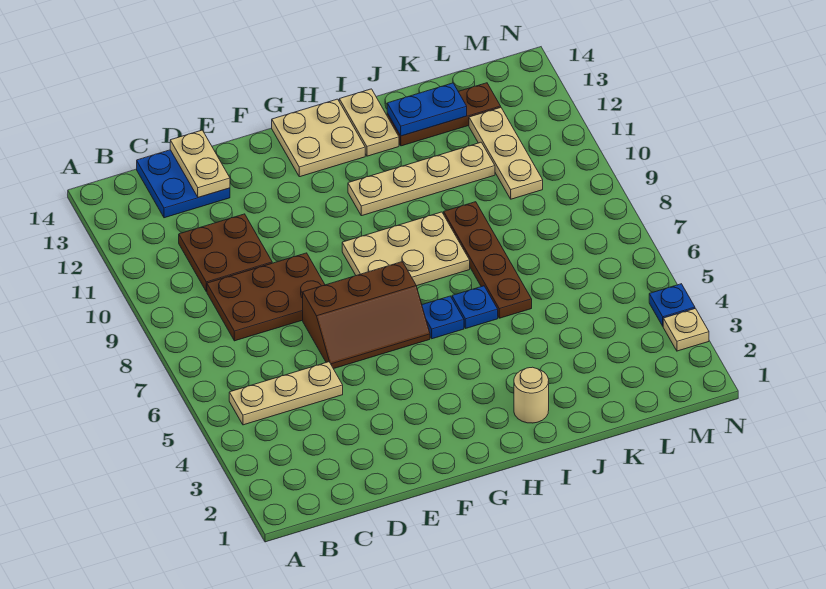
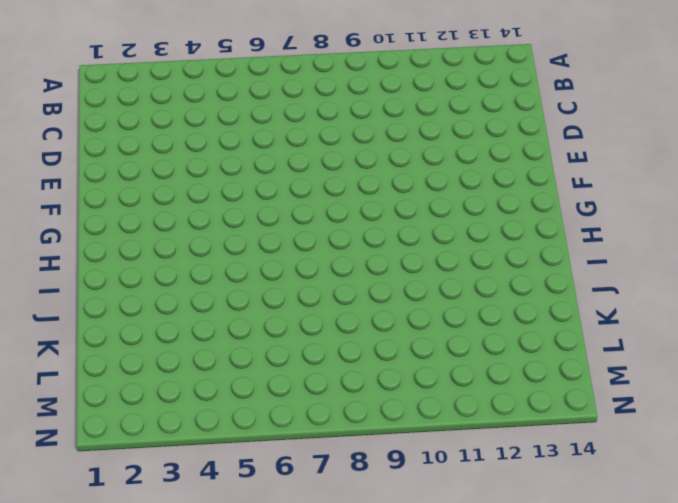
none -> tan plate B5:D5 level 1
none -> brown plate C8:E9 level 1
none -> brown plate C10:D11 level 1

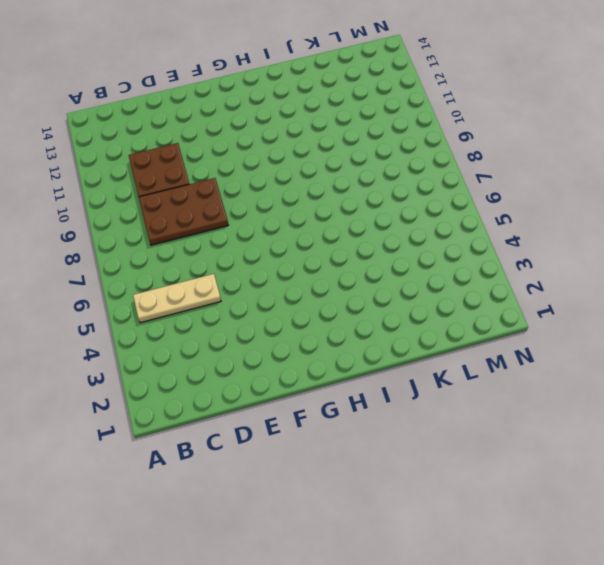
none -> blue plate C13:D14 level 1
none -> brown slope E6:G7 level 1 top 7
none -> tan plate G8:I9 level 1

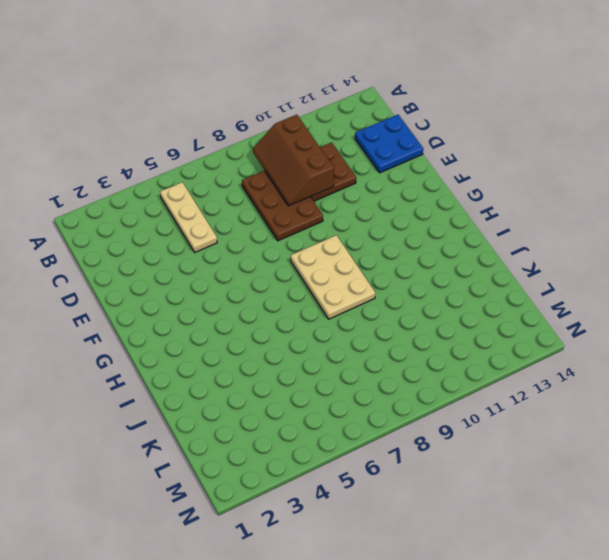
brown slope B9:D10 level 2 top 10 -> brown slope E6:G7 level 1 top 7
none -> tan plate G13:H14 level 1
none -> blue plate H6 level 1
none -> tan plate H11:K11 level 1

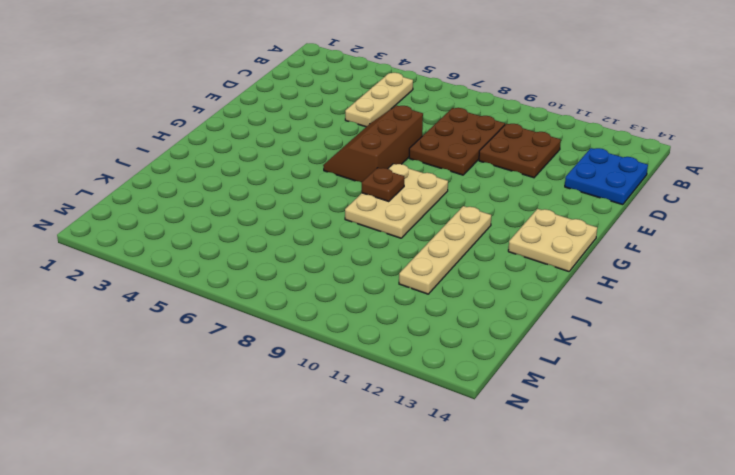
brown plate H8 level 2 -> none
none -> blue plate H6 level 1
none -> tan round brick I2 level 1
none -> blue plate I6 level 1

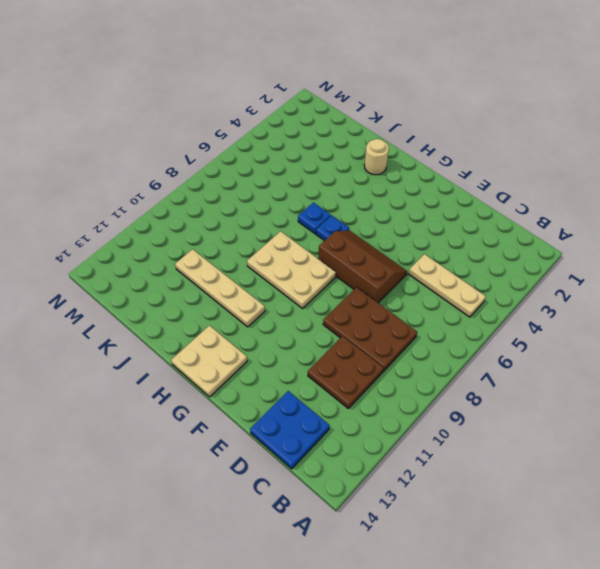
none -> tan plate I13:I14 level 1
none -> brown plate J6:J9 level 1
none -> brown plate J13:L13 level 1

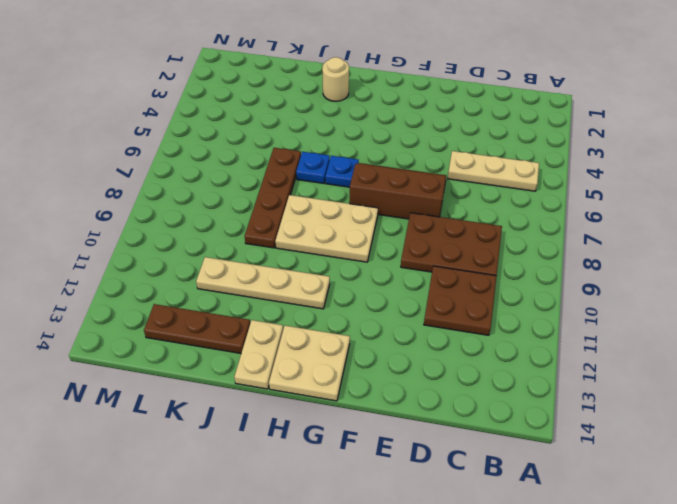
none -> blue plate C13:D14 level 1
none -> tan plate L10:L12 level 1
none -> tan plate N3 level 1

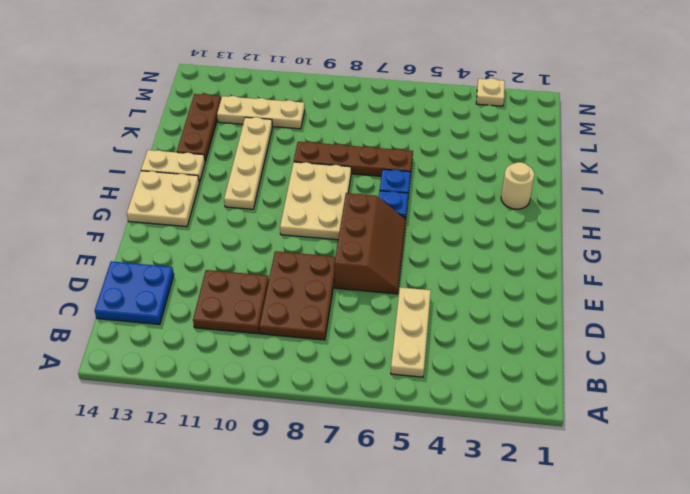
none -> blue plate N4 level 1
none -> tan plate D13:D14 level 2
none -> blue plate J13:K13 level 2

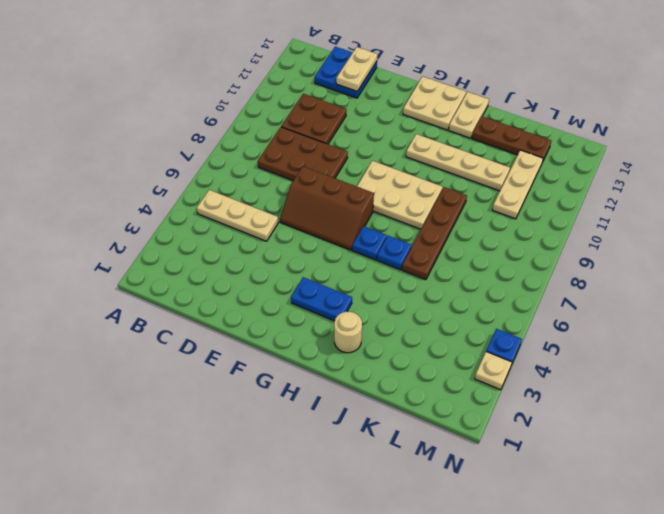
blue plate G3:H3 level 1 -> blue plate J13:K13 level 2

